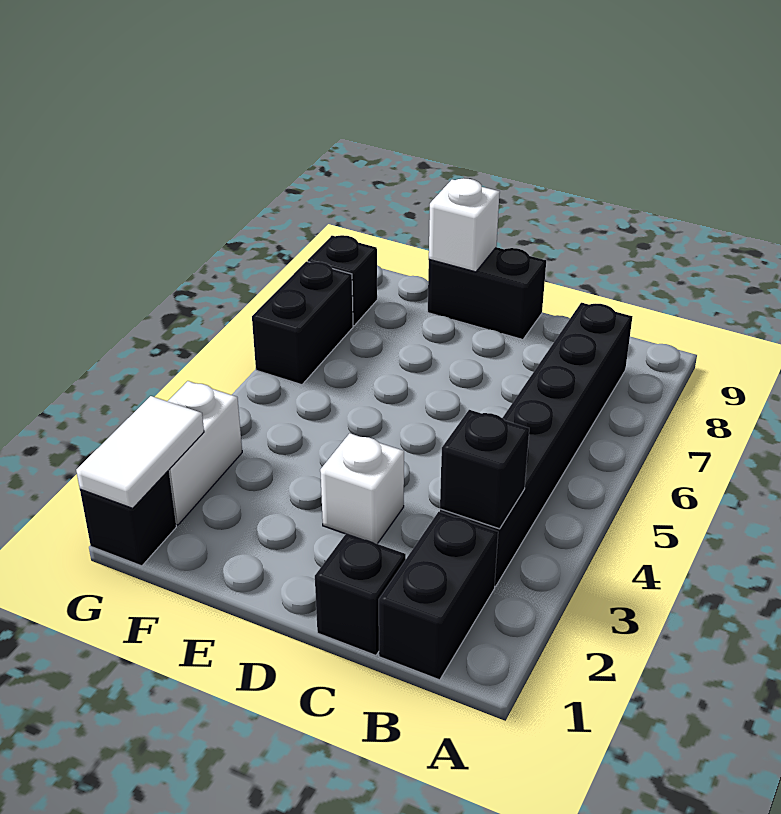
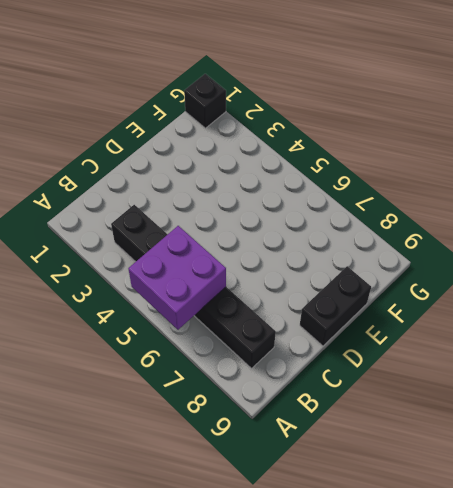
purple brick A5:B6 level 2 -> none
none -> black brick B1:B2 level 1
none -> black brick C1 level 1
none -> white brick D3 level 1

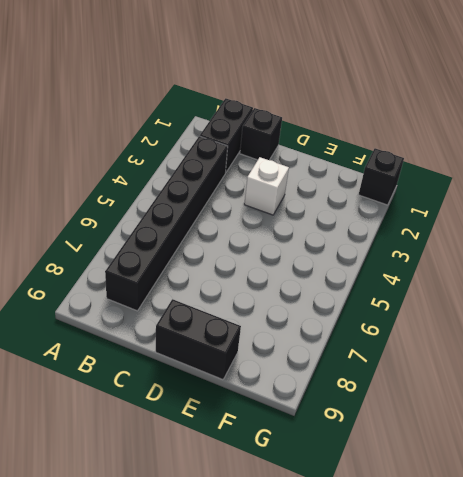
none -> white brick G2:G3 level 1
none -> black brick G6:G7 level 1
none -> black brick G8 level 1

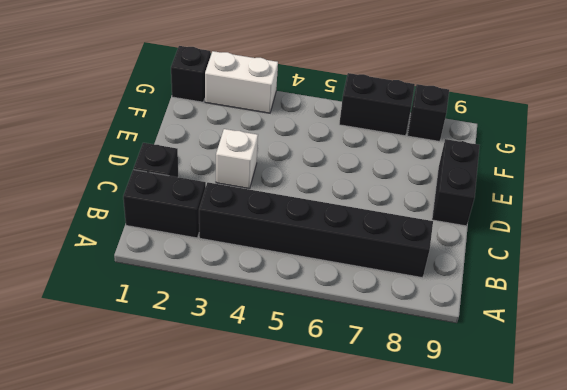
none -> black brick B3 level 2
none -> white brick E9 level 2
none -> white tile G1:G2 level 2

